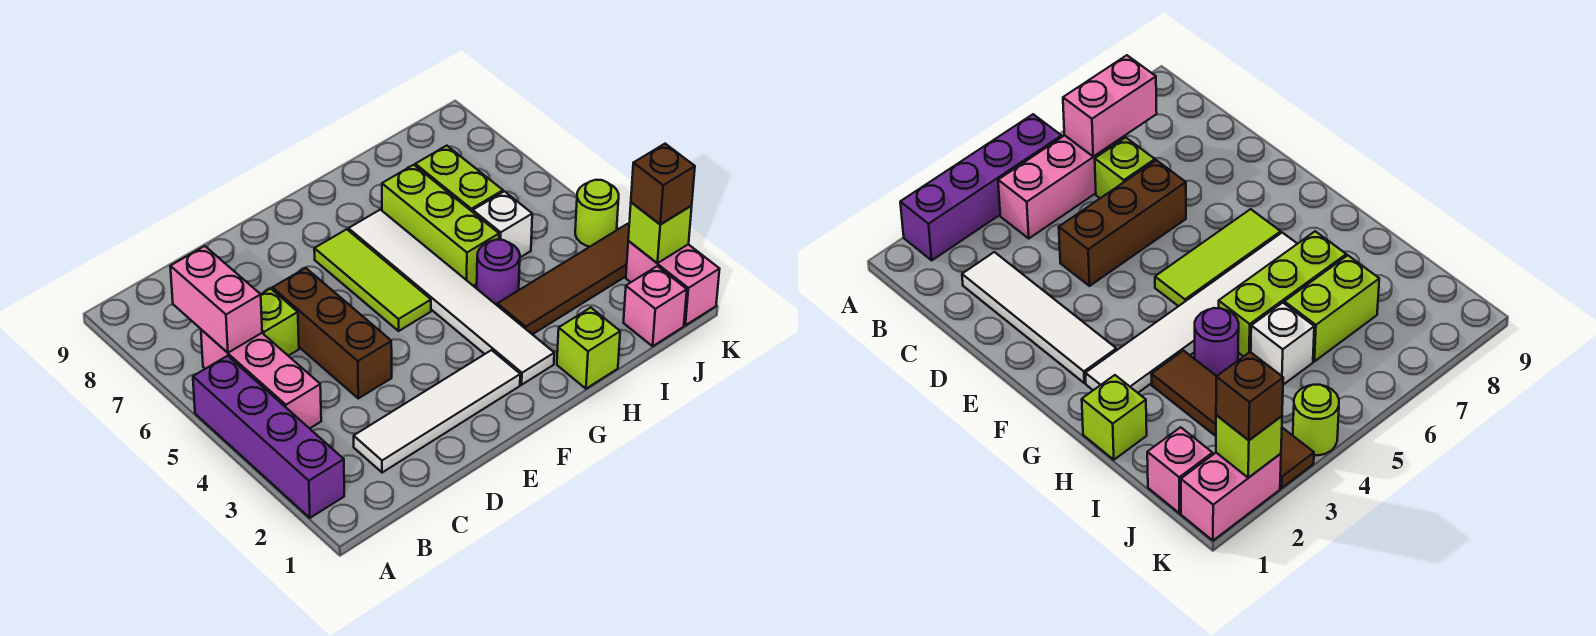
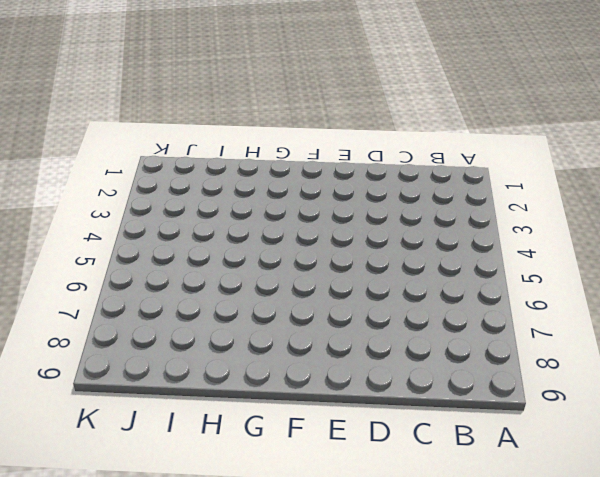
none -> purple brick A2:A5 level 1
none -> pink brick B4:B6 level 1
none -> white tile C2:F2 level 1

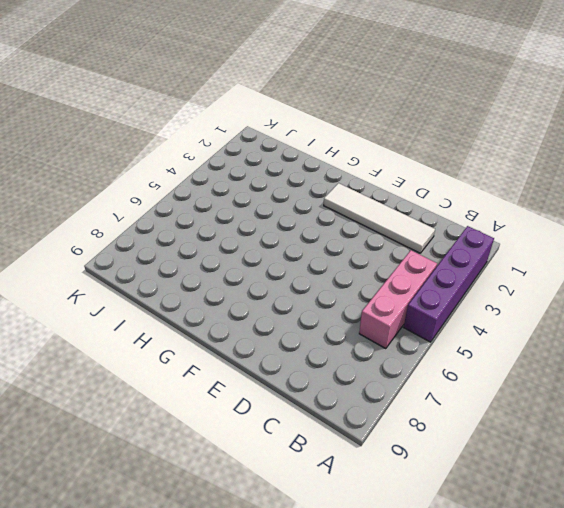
none -> lime brick C6 level 1
none -> brown brick D4:D6 level 1
none -> lime tile F5:F7 level 1

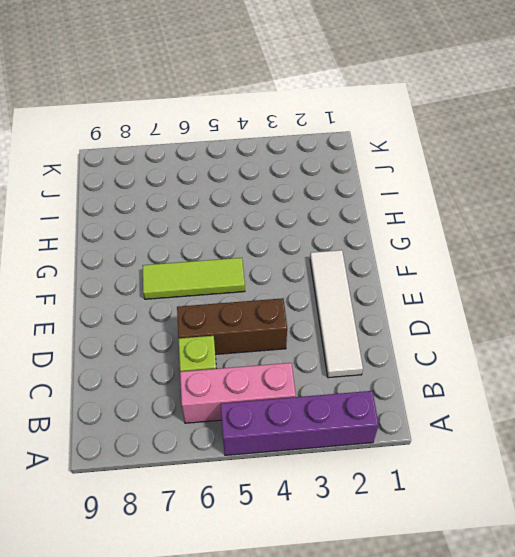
none -> white tile G2:G7 level 1
none -> lime brick H1 level 1
none -> brown tile H3:K3 level 1

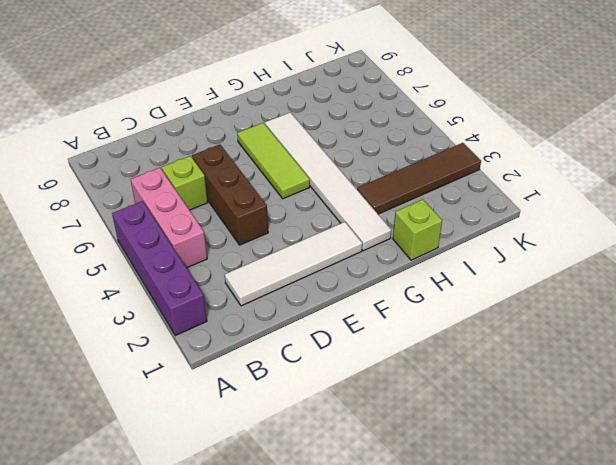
none -> purple round brick H4 level 1
none -> lime brick H5:H7 level 1
none -> white brick I5 level 1

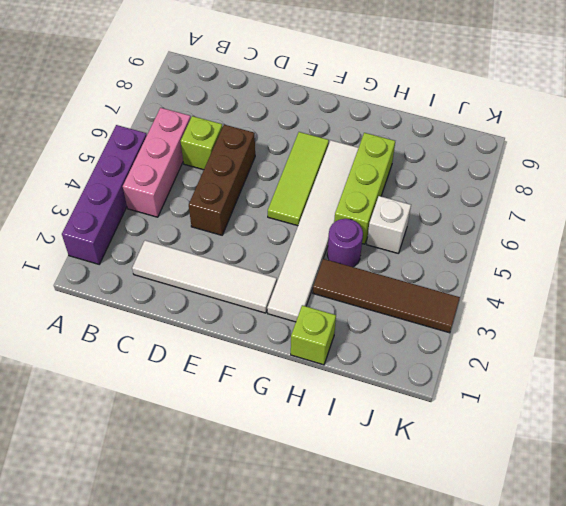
none -> lime brick I6:I7 level 1
none -> pink brick J1 level 1
none -> pink brick K1:K2 level 1

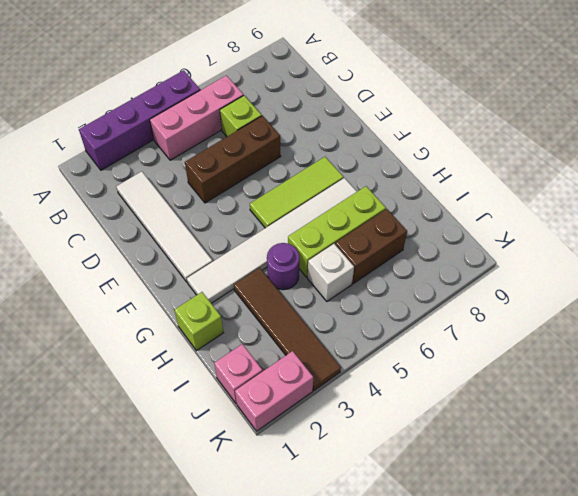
brown brick I6:I7 level 1 -> lime brick I6:I7 level 1
none -> lime round brick K4 level 1
none -> pink brick B6:B7 level 2
none -> lime brick K2 level 2

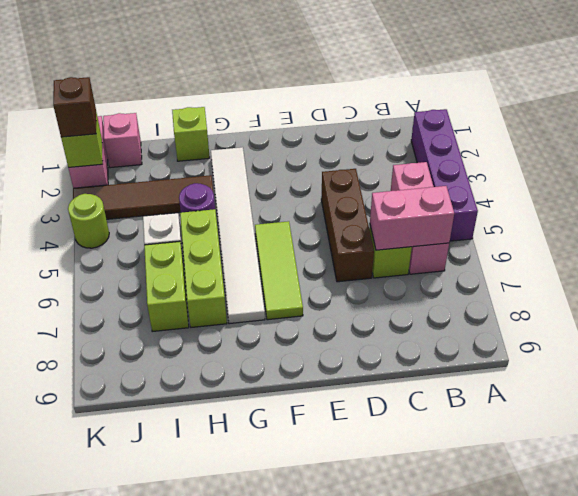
pink brick B6:C6 level 2 -> pink brick B6:B7 level 2
none -> white tile C2:F2 level 1

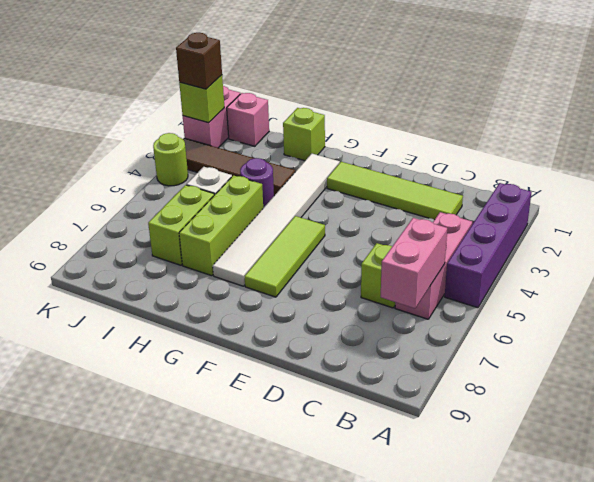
lime tile C2:F2 level 1 -> white tile C2:F2 level 1
none -> brown brick D4:D6 level 1

